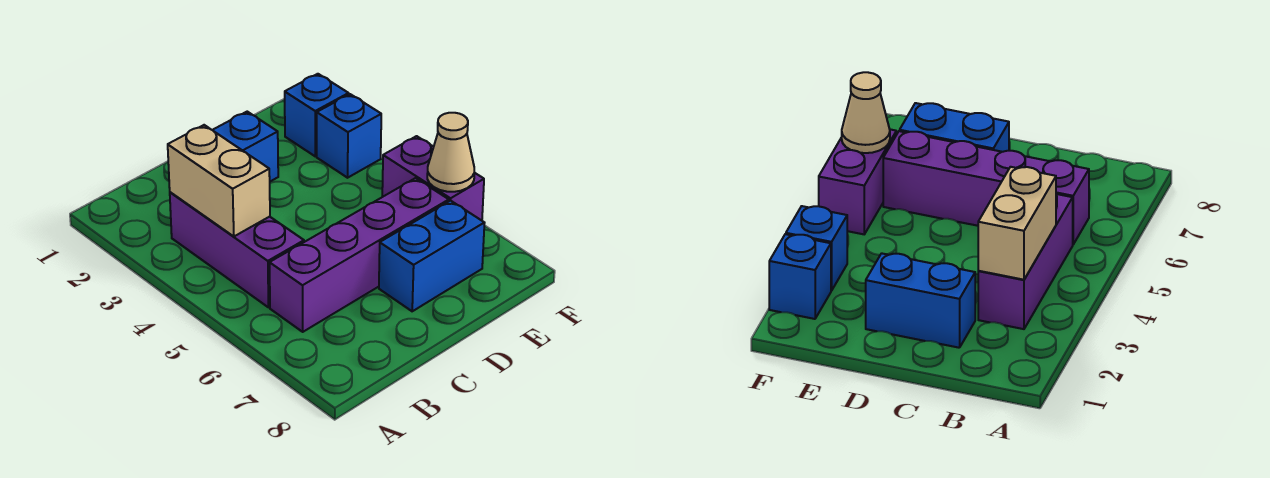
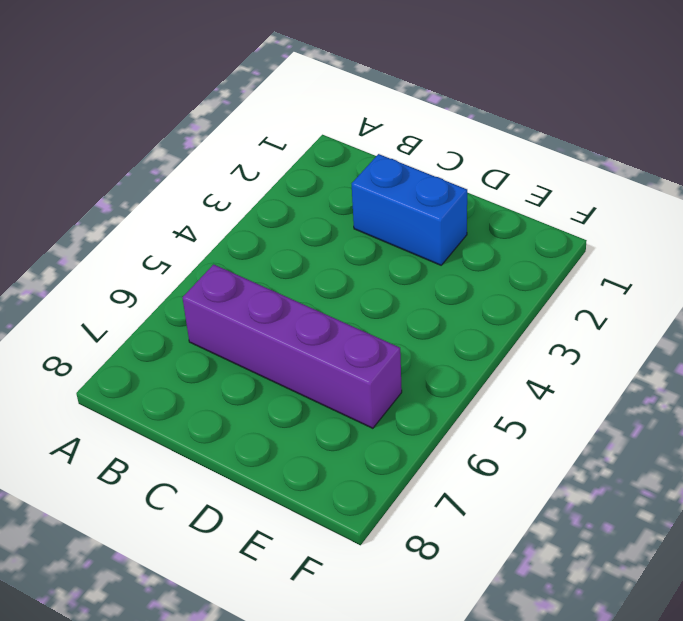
none -> purple brick B3:B5 level 1
none -> blue brick D7:E7 level 1

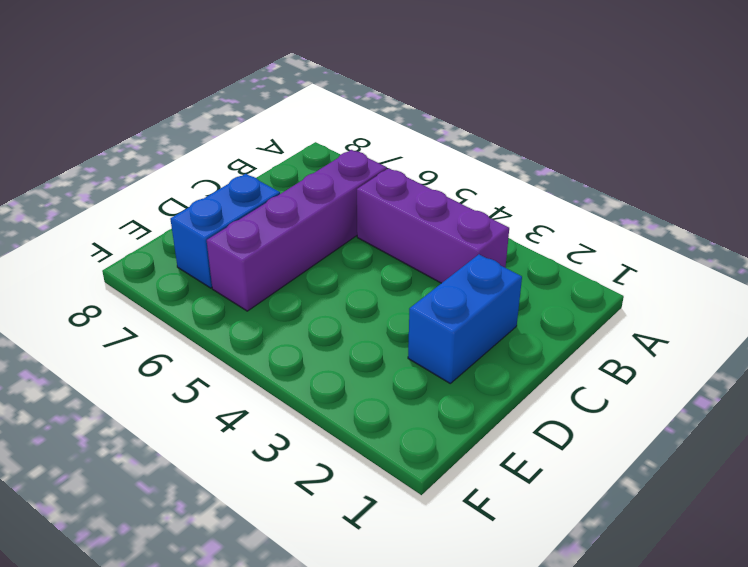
none -> blue brick F2 level 1
none -> blue brick F3 level 1

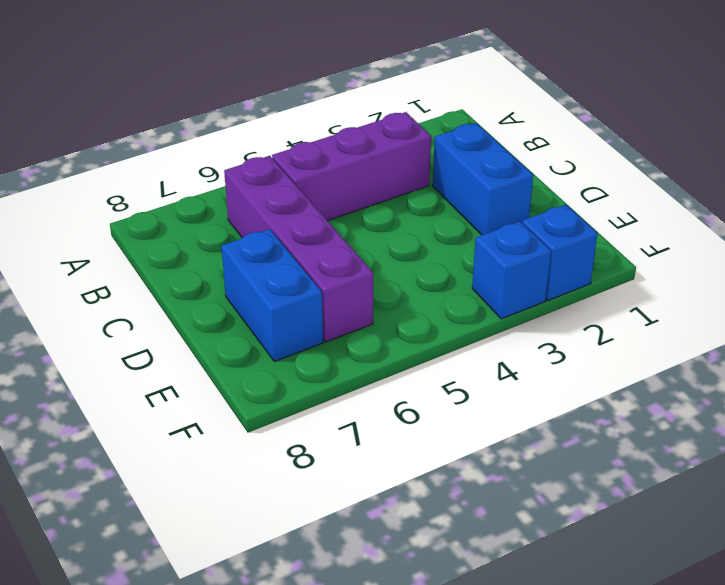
none -> purple brick F5:F6 level 1
none -> tan brick B3:B4 level 2

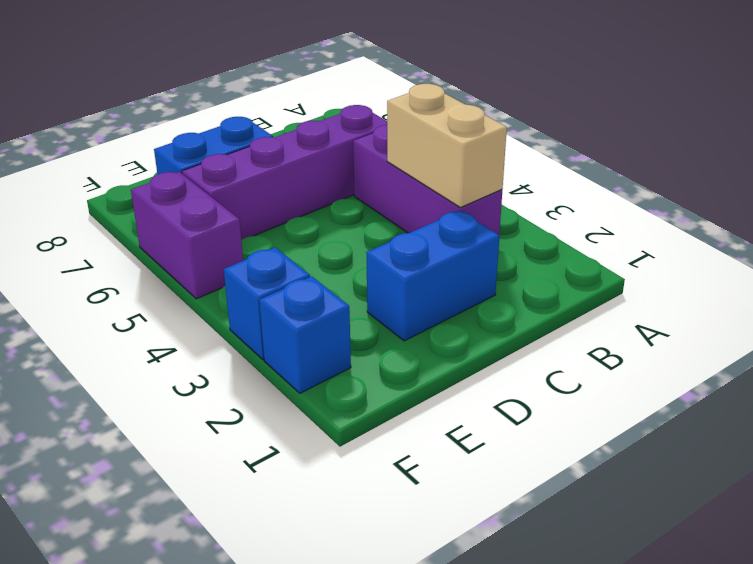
none -> tan cone F6 level 2

